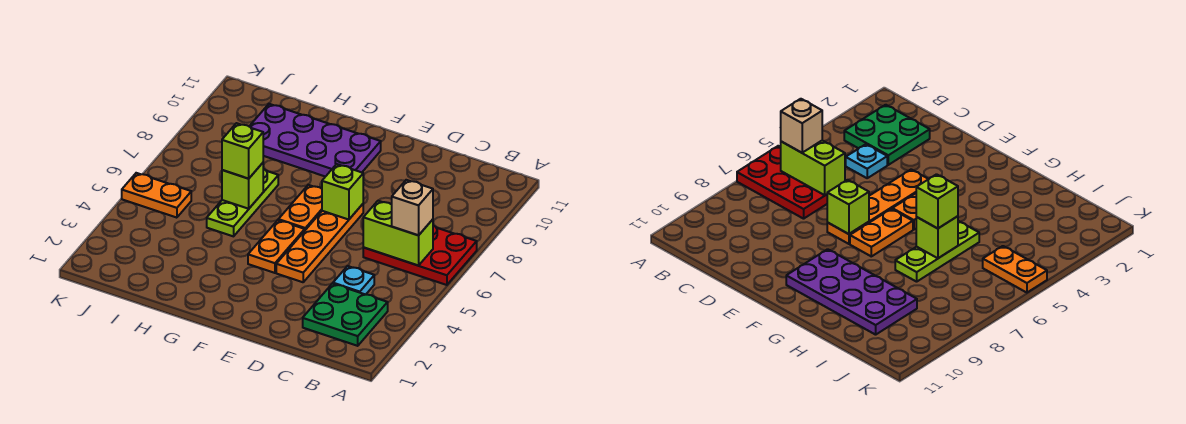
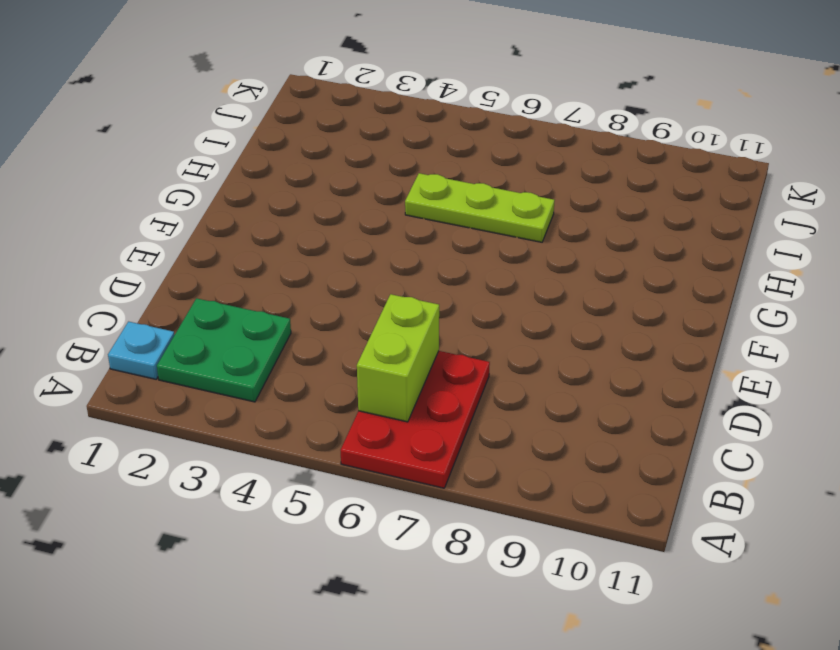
cyan plate B1 level 1 -> cyan plate C4 level 1
none -> orange plate E4:E7 level 1
none -> orange plate F4:F5 level 1
none -> orange plate F6:F7 level 1

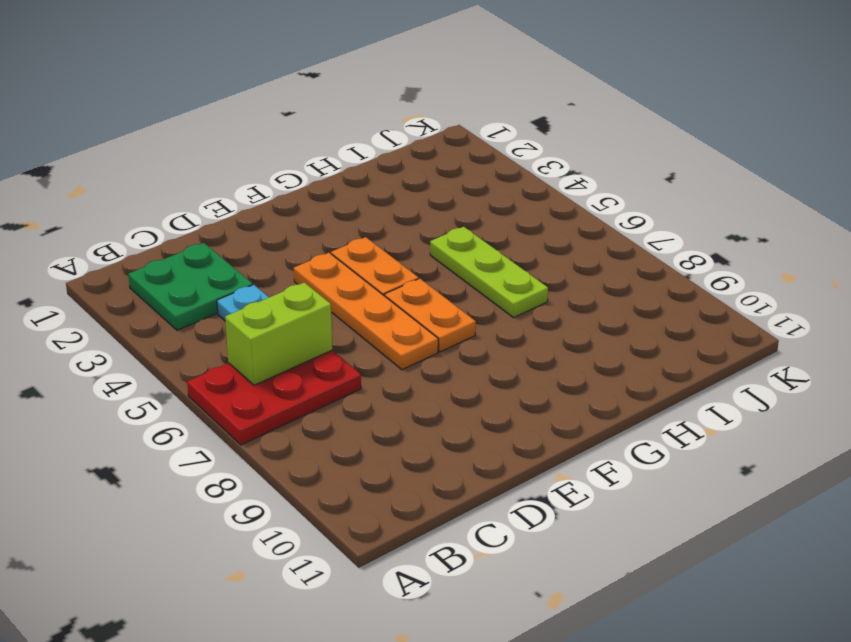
none -> purple plate F9:I10 level 1
none -> orange plate J5:K5 level 1
none -> lime brick E7 level 2

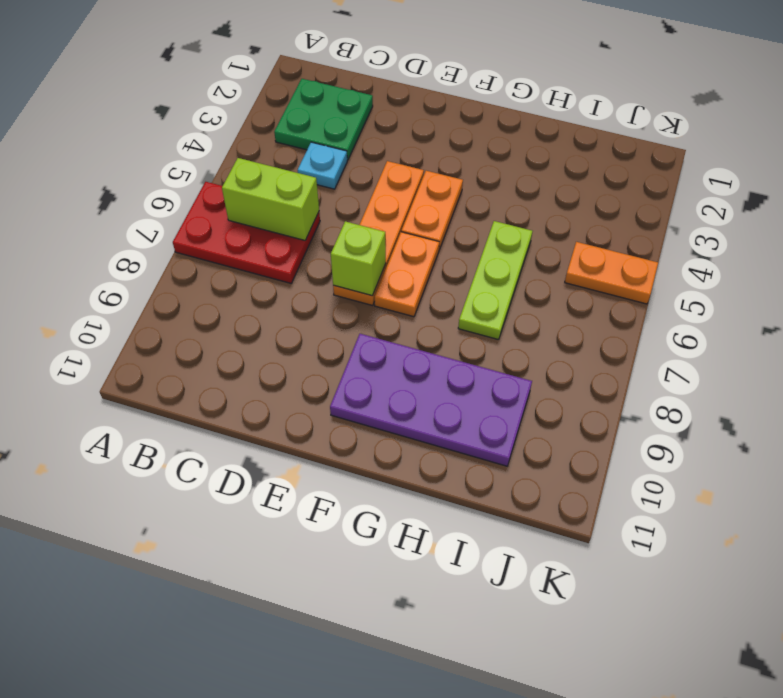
none -> lime brick H6 level 2
none -> tan brick B6 level 3
none -> lime brick H6 level 3

